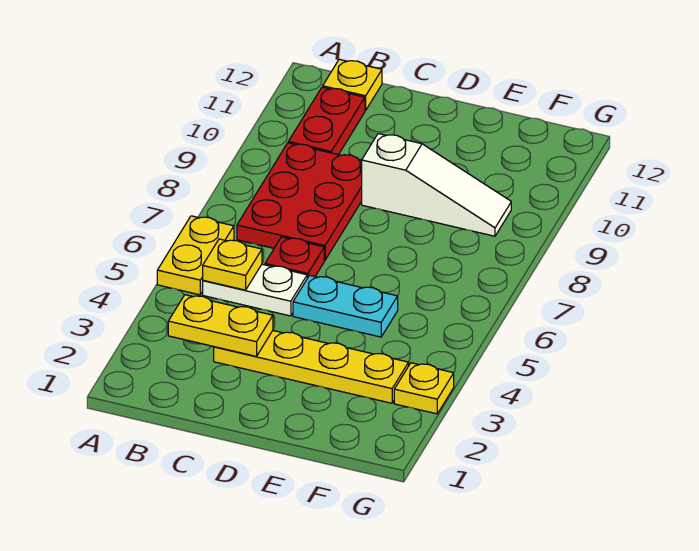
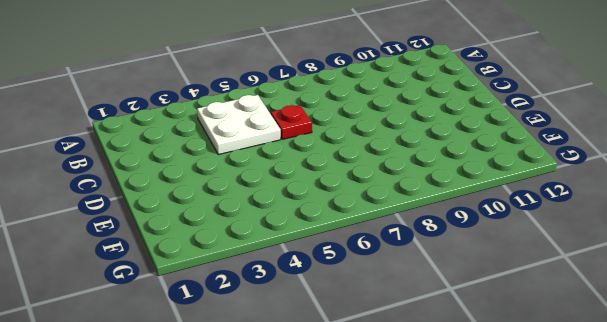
white plate B4:C5 level 1 -> white plate B5:C5 level 1
none -> yellow plate A5:A6 level 1
none -> red plate B7:C9 level 1
none -> red plate B10:B11 level 1

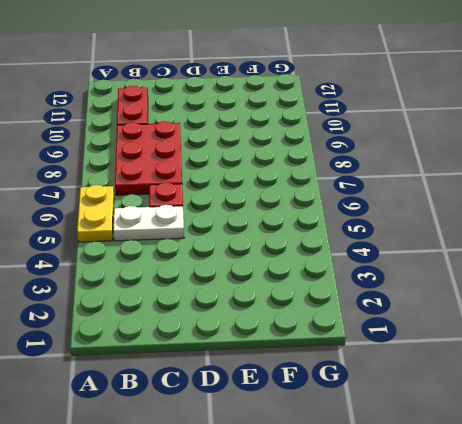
none -> yellow plate B12 level 1
none -> yellow plate C3:F3 level 1
none -> cyan plate D5:E5 level 1

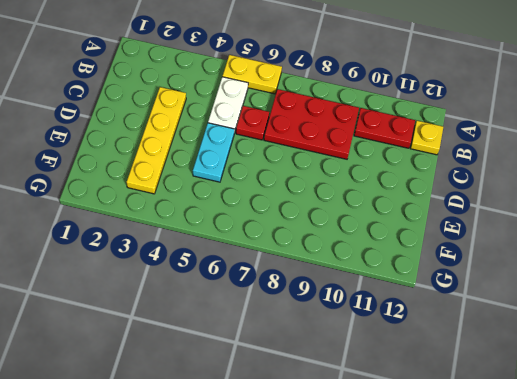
none -> white slope D9:F9 level 1 top D
none -> yellow plate G3 level 1
none -> yellow plate B3:C3 level 2

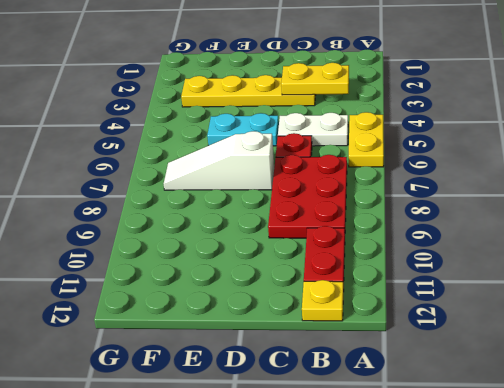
white slope D7:F7 level 1 top D -> white slope D9:F9 level 1 top D
none -> yellow plate G3 level 1
none -> yellow plate B5 level 2

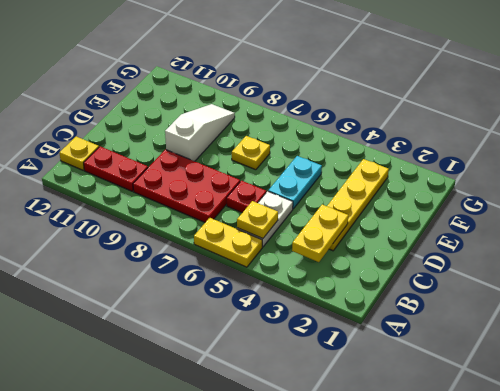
yellow plate E7 level 1 -> yellow plate G3 level 1

